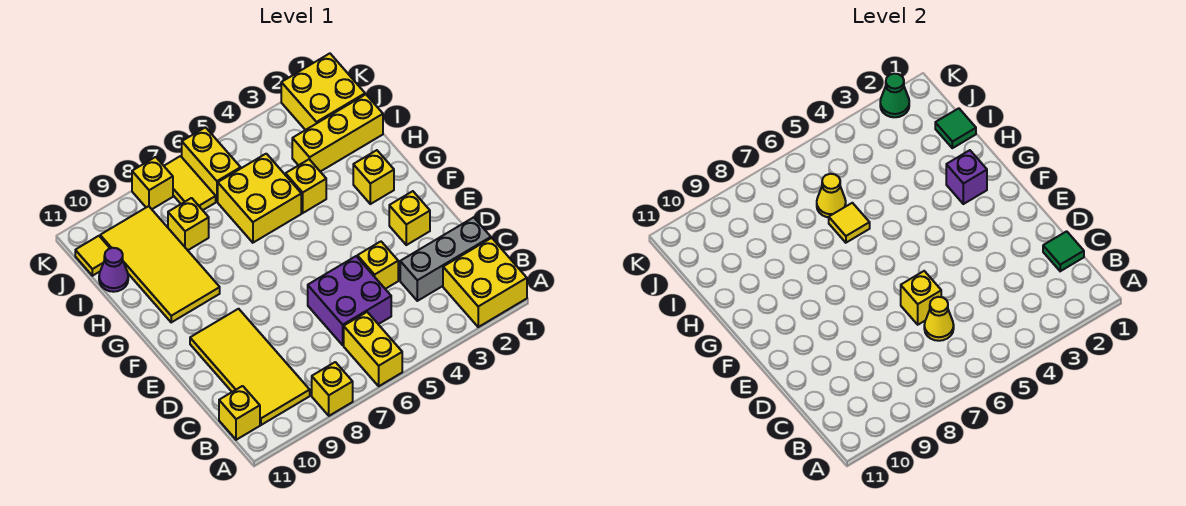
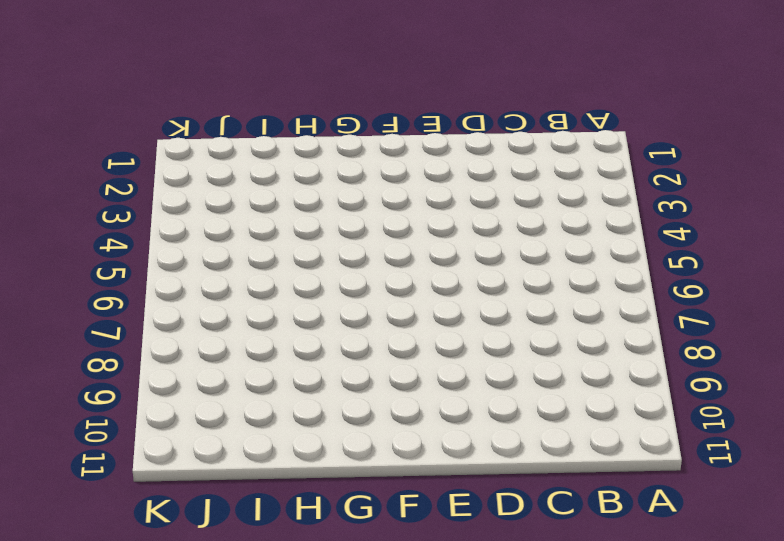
none -> yellow brick A1:B2 level 1
none -> yellow brick A6:B6 level 1
none -> yellow brick A8 level 1

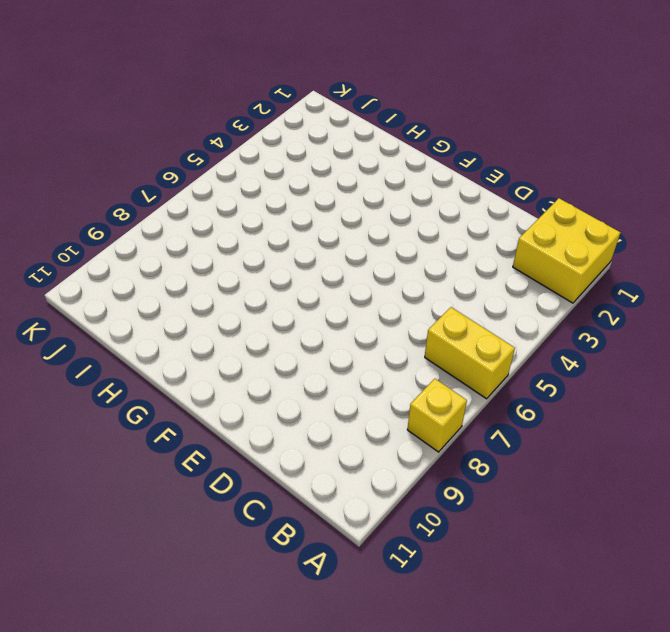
none -> yellow tile B9:E10 level 1
none -> yellow brick B11 level 1
none -> grey brick C1:C3 level 1

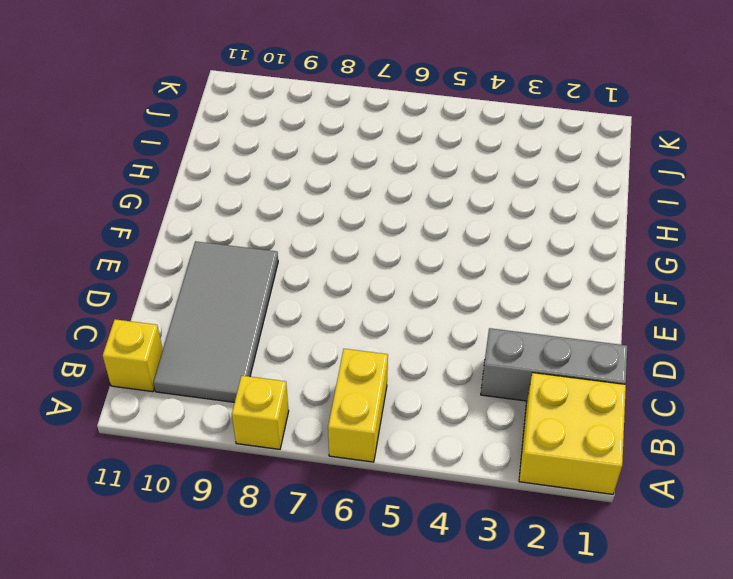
grey tile B9:E10 level 1 -> yellow tile B9:E10 level 1
none -> purple brick C5:D6 level 1
none -> yellow brick D4 level 1
none -> yellow brick E2 level 1

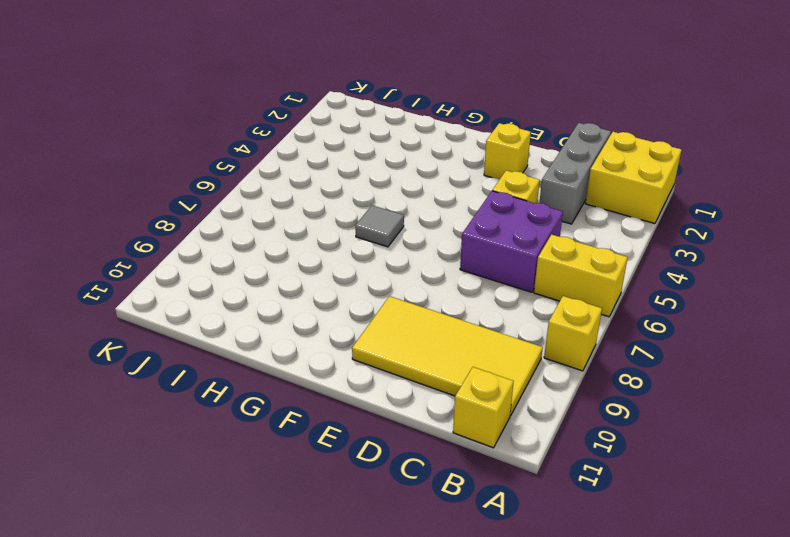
grey tile G6 level 1 -> none
none -> yellow brick G2 level 1
none -> yellow tile G9:J10 level 1
none -> yellow brick H4 level 1

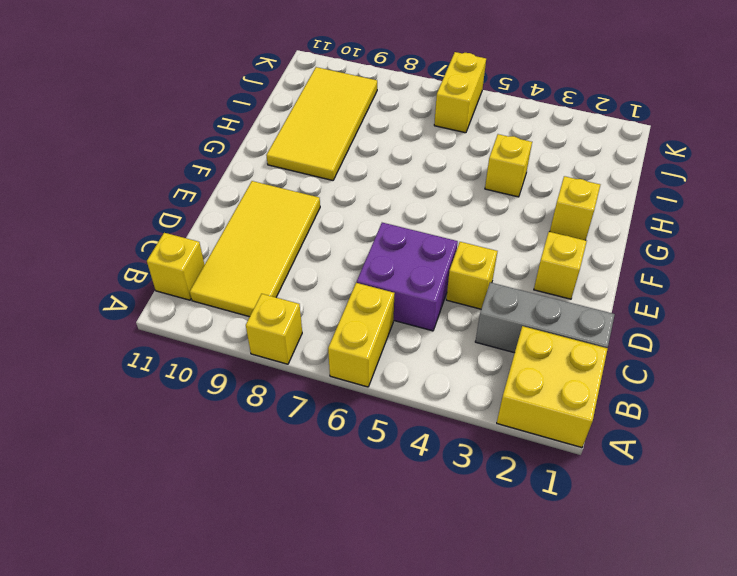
none -> yellow brick H5:I6 level 1
none -> yellow brick I1:I3 level 1
none -> yellow brick I8 level 1

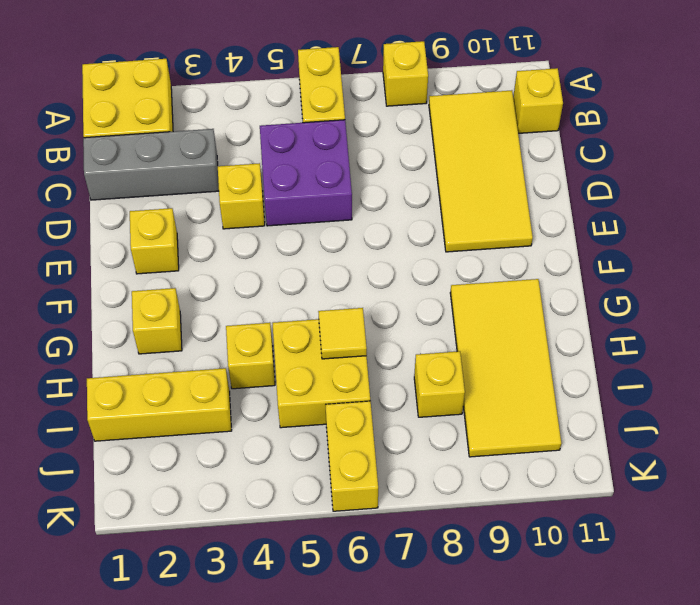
none -> purple cone I11 level 1
none -> yellow brick J1:K2 level 1
none -> yellow tile J7:K7 level 1

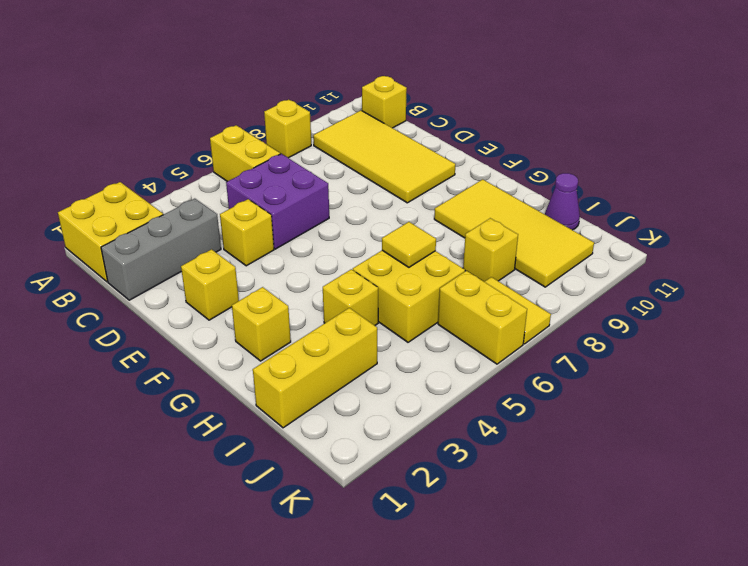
none -> yellow brick J1:K2 level 1
none -> yellow tile J11 level 1
none -> yellow brick K8 level 1

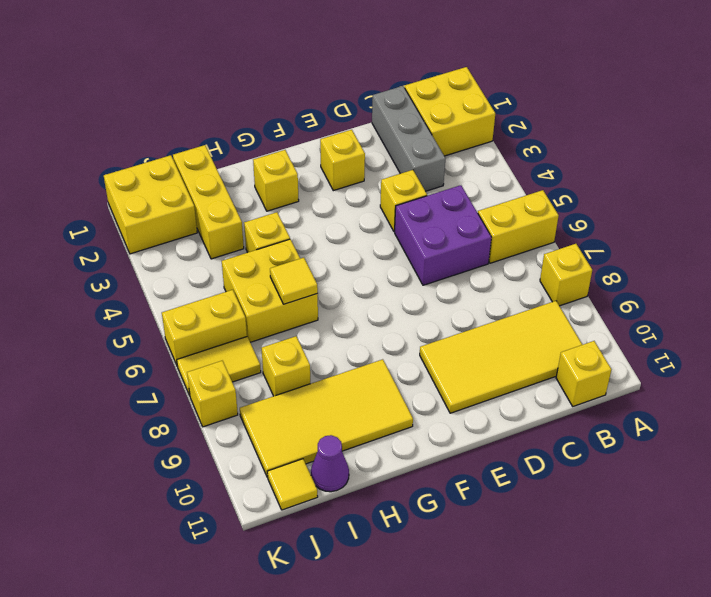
none -> green tile C1 level 2
none -> yellow cone C6 level 2
none -> yellow brick D6 level 2

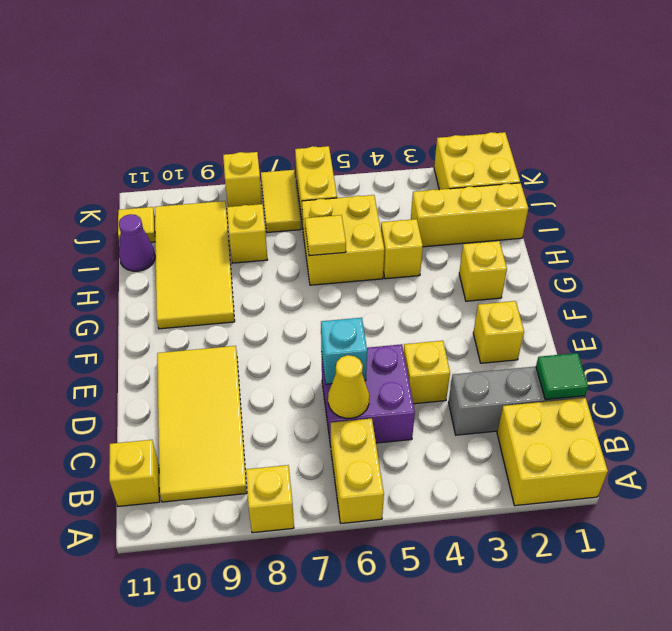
cyan brick D6 level 2 -> yellow brick D6 level 2
none -> purple brick G2 level 2
none -> green tile I1 level 2
none -> yellow cone I6 level 2

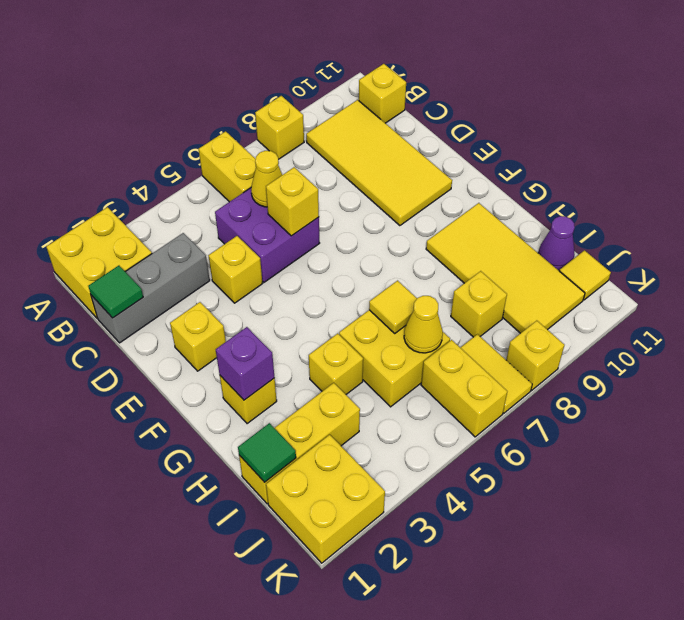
none -> green cone K2 level 2

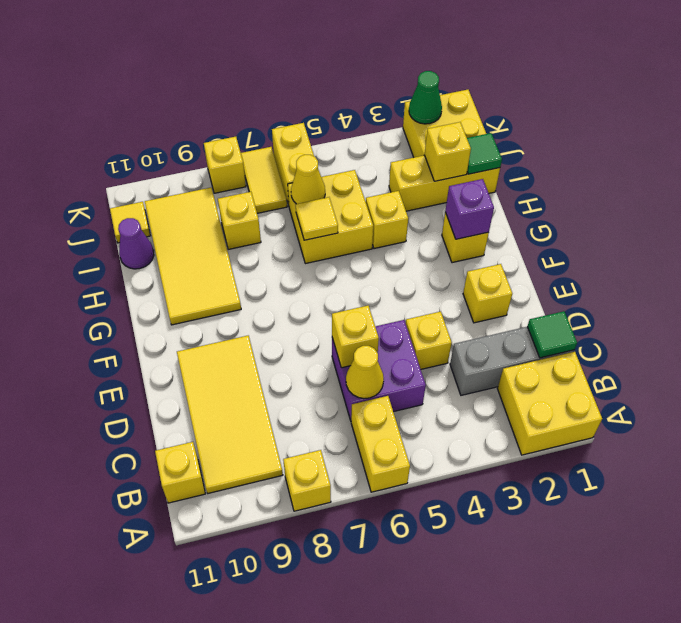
yellow brick I2 level 2 -> none

